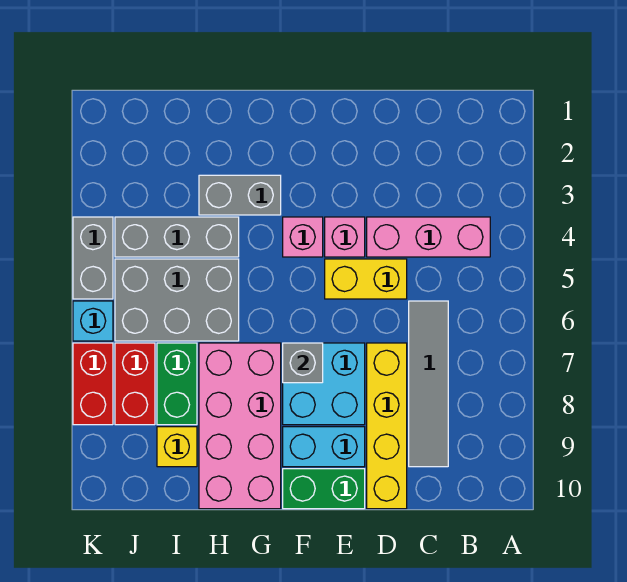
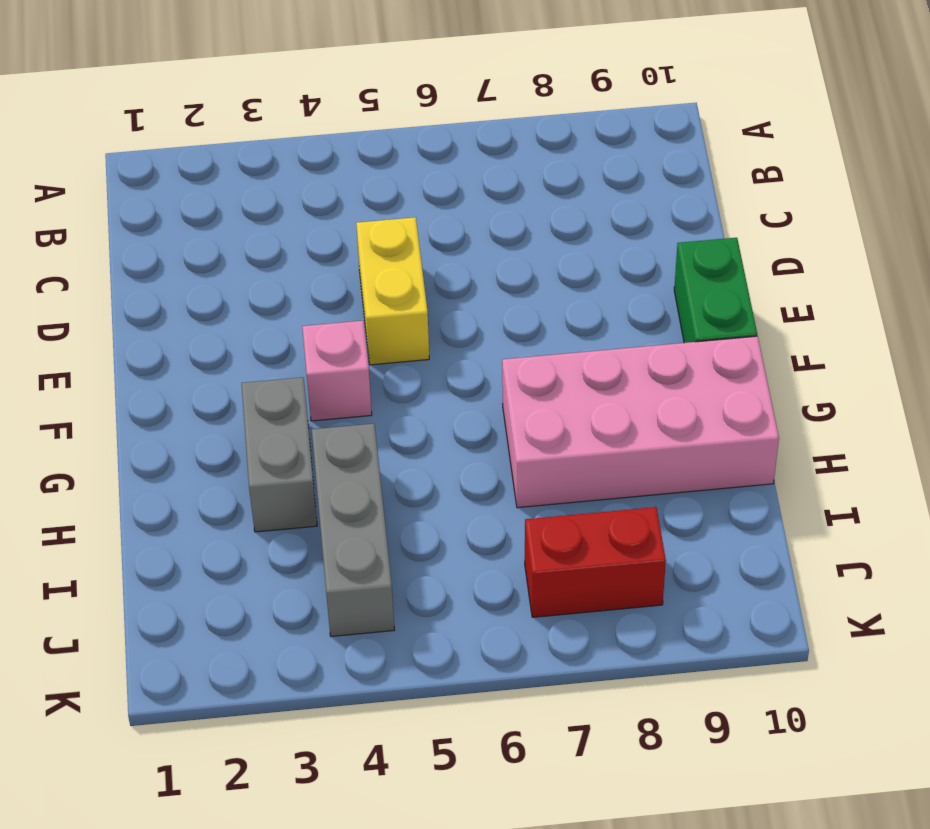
none -> pink brick B4:D4 level 1
none -> grey tile C6:C9 level 1
none -> yellow brick D7:D10 level 1

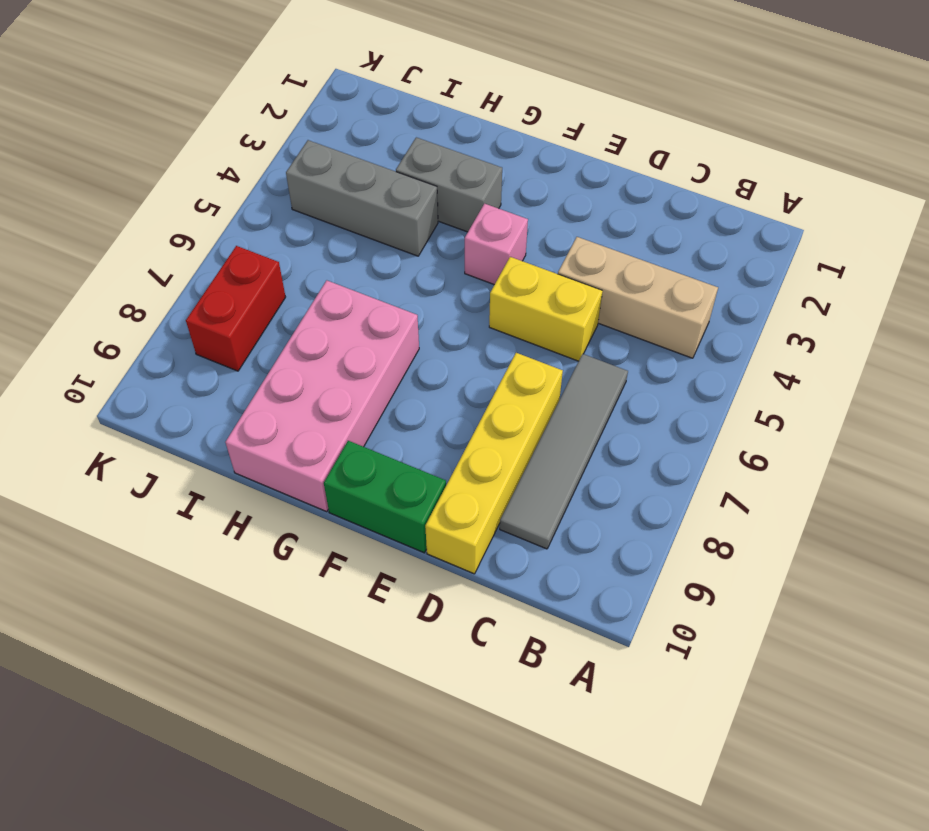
tan brick B4:D4 level 1 -> pink brick B4:D4 level 1
none -> pink brick E4 level 1
none -> cyan brick E7:F8 level 1
none -> cyan brick E9:F9 level 1

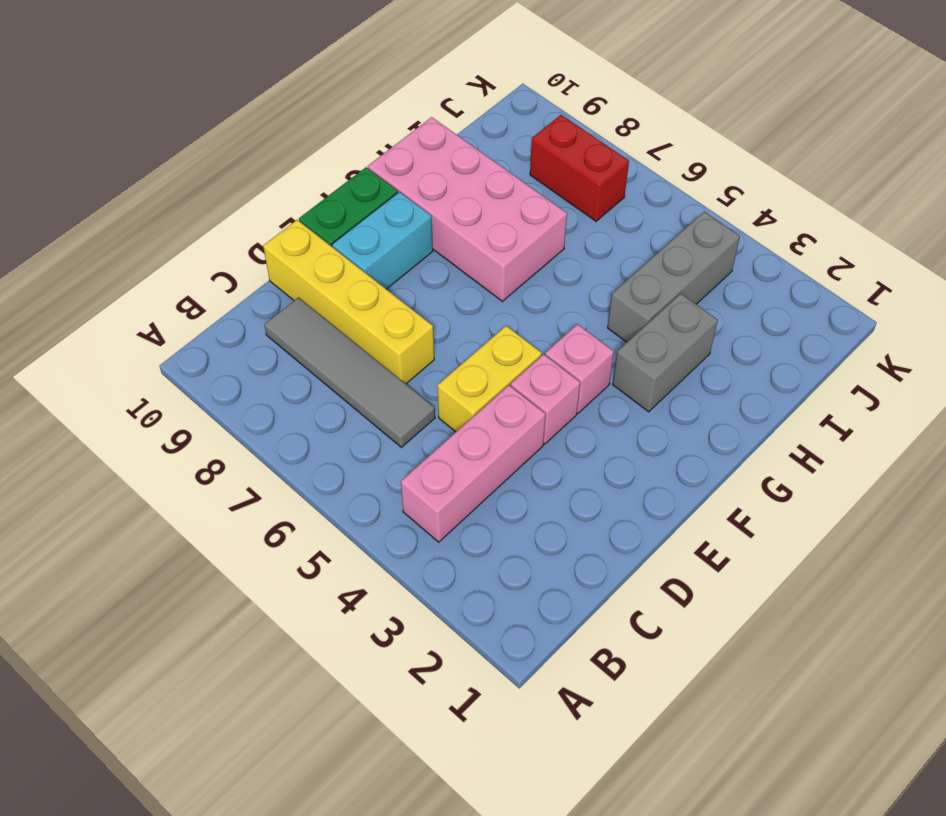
none -> cyan brick E7:F8 level 1
none -> grey brick H5:J6 level 1
none -> green brick I7:I8 level 1

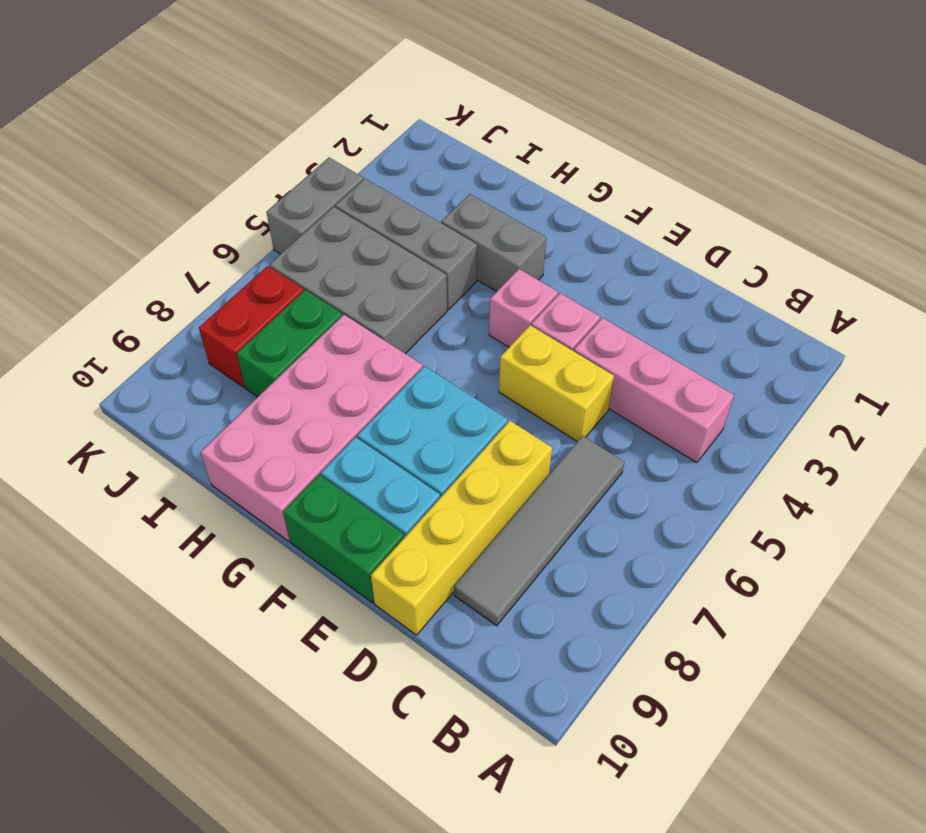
none -> yellow brick I9 level 1
none -> cyan brick K6 level 1
none -> red brick K7:K8 level 1

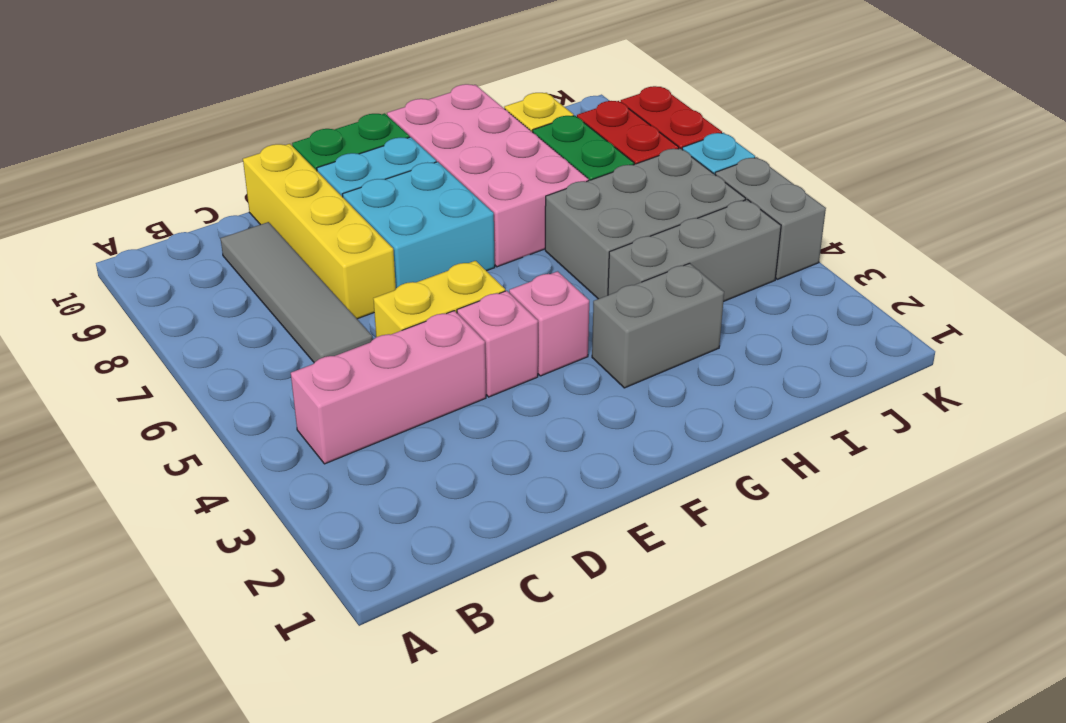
none -> grey brick F7 level 2

